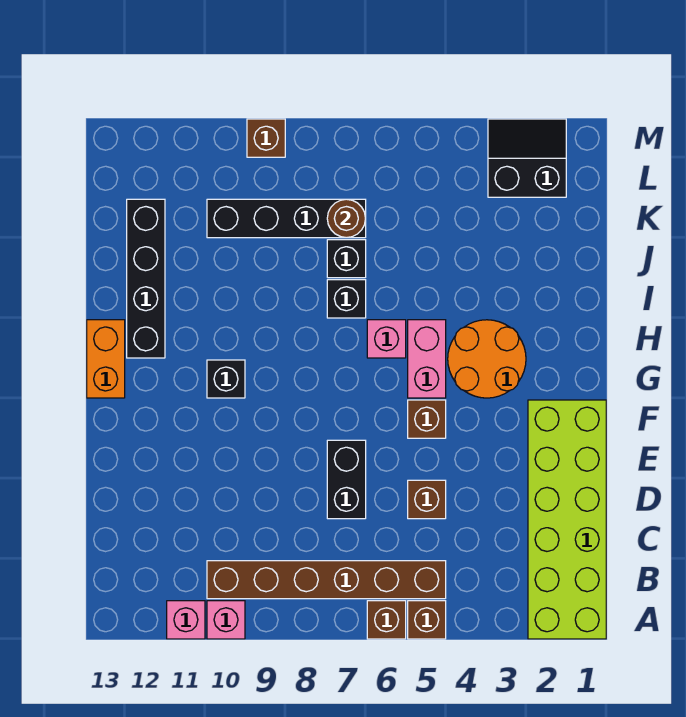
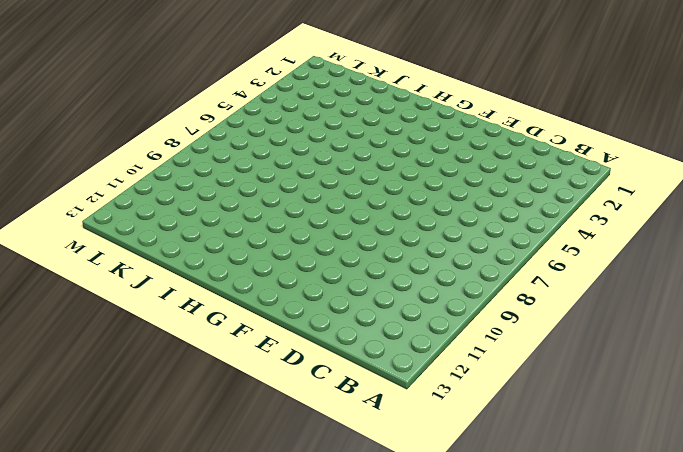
none -> lime brick A1:F2 level 1
none -> brown brick A5 level 1
none -> brown brick A6 level 1

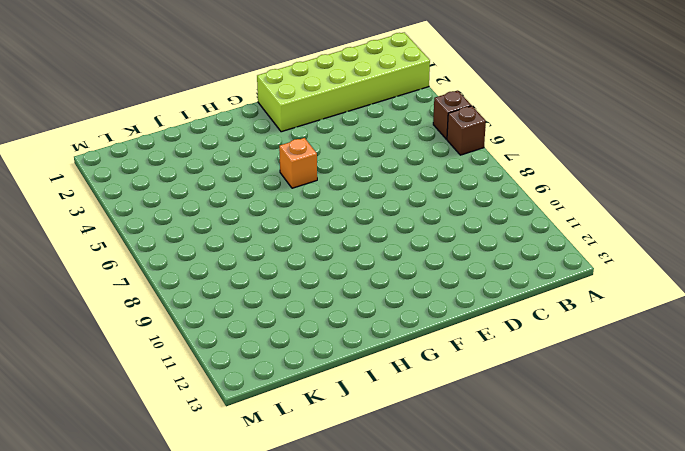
orange brick G5 level 1 -> pink brick G5:H5 level 1
none -> pink brick A10 level 1
none -> pink brick A11 level 1
none -> brown brick B5:B10 level 1

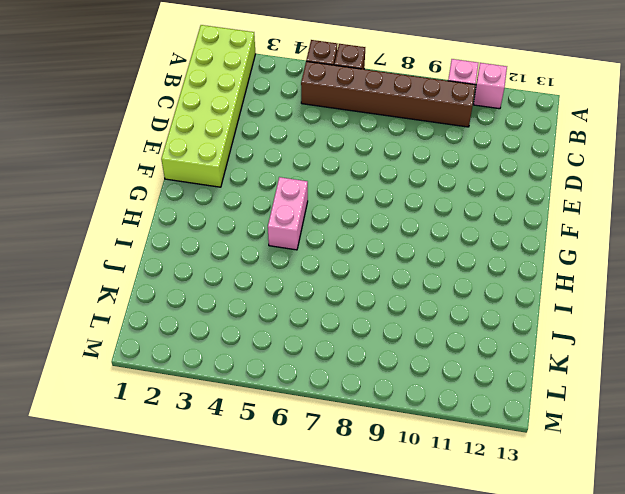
none -> brown brick D5 level 1
none -> black brick D7:E7 level 1
none -> brown brick F5 level 1

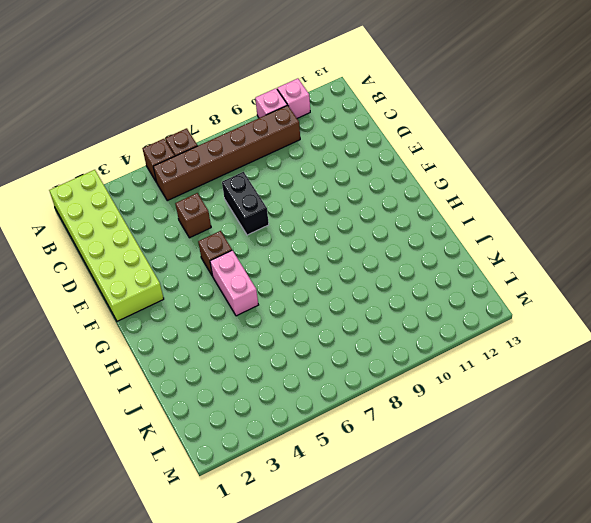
none -> orange round brick G3:H4 level 1
none -> black brick G10 level 1
none -> orange brick G13:H13 level 1

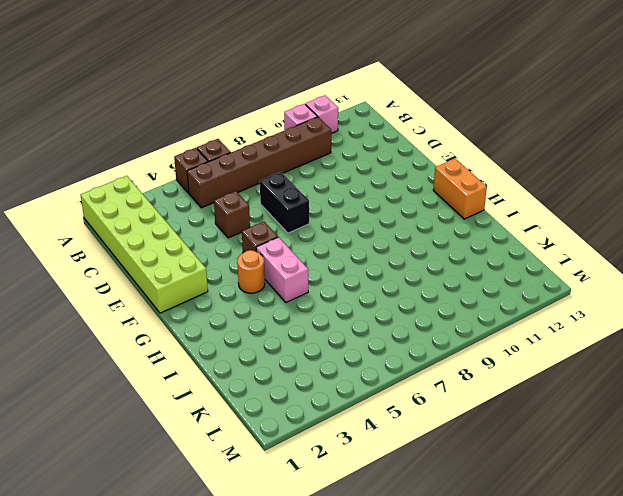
orange round brick G4 level 1 -> orange round brick G3:H4 level 1
none -> black brick G10 level 1
none -> pink brick H6 level 1
none -> black brick H12:K12 level 1

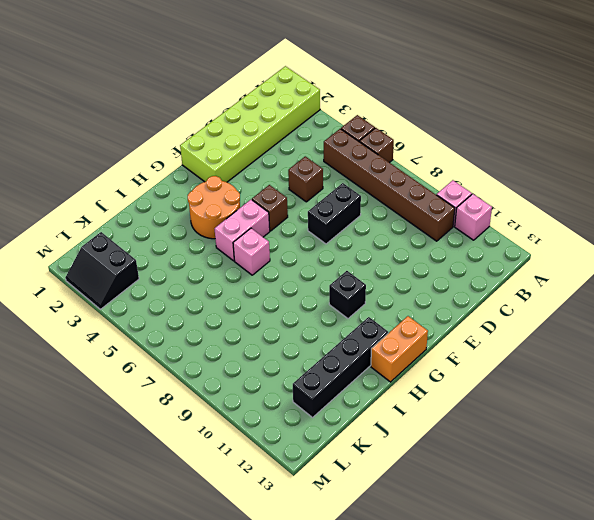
none -> black brick I7 level 1
none -> black brick J7 level 1
none -> black brick K7:K10 level 1

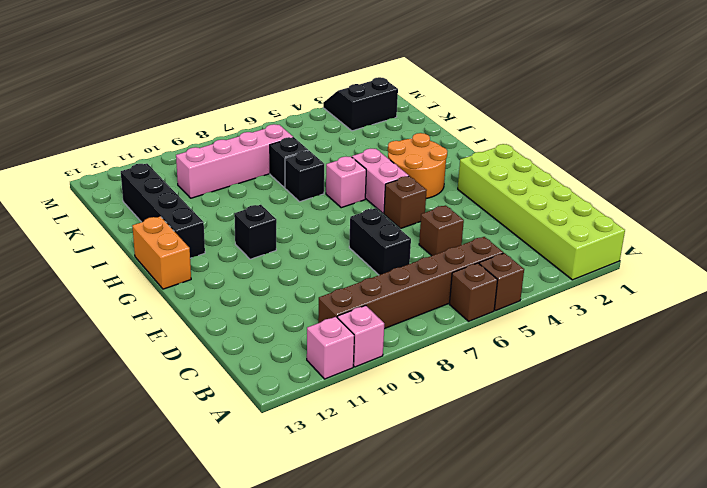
pink brick K7:K10 level 1 -> black brick K7:K10 level 1
none -> brown brick M9 level 1
none -> brown round brick K7 level 2

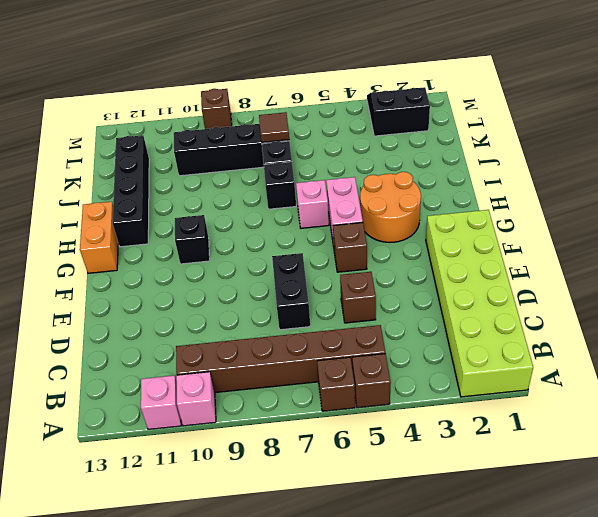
brown tile K7 level 2 -> brown round brick K7 level 2

